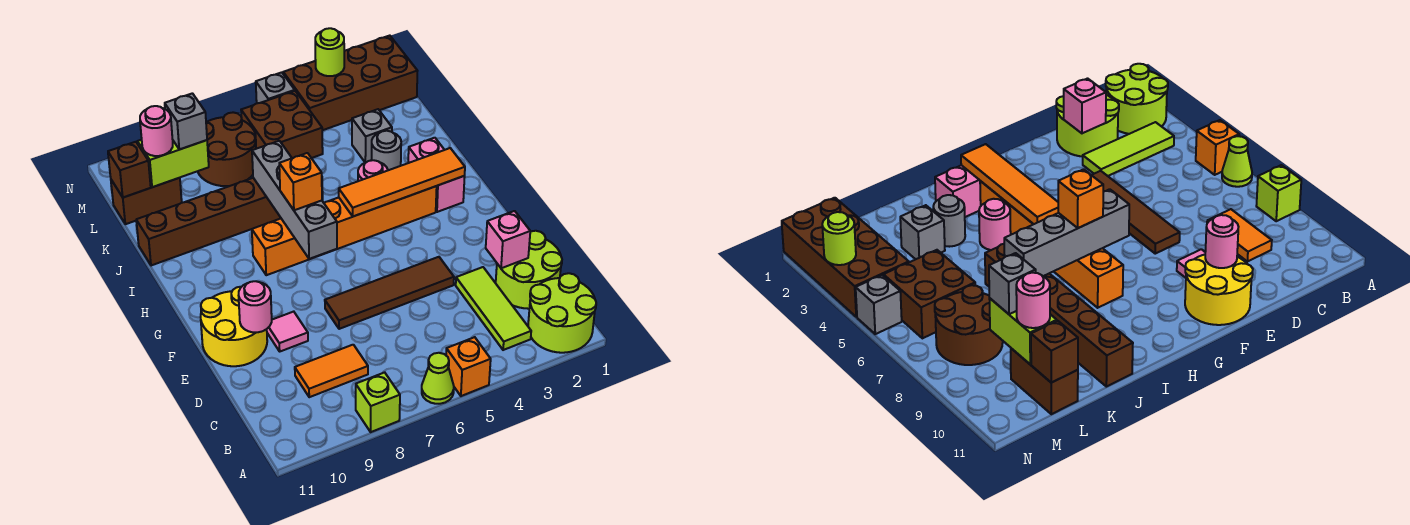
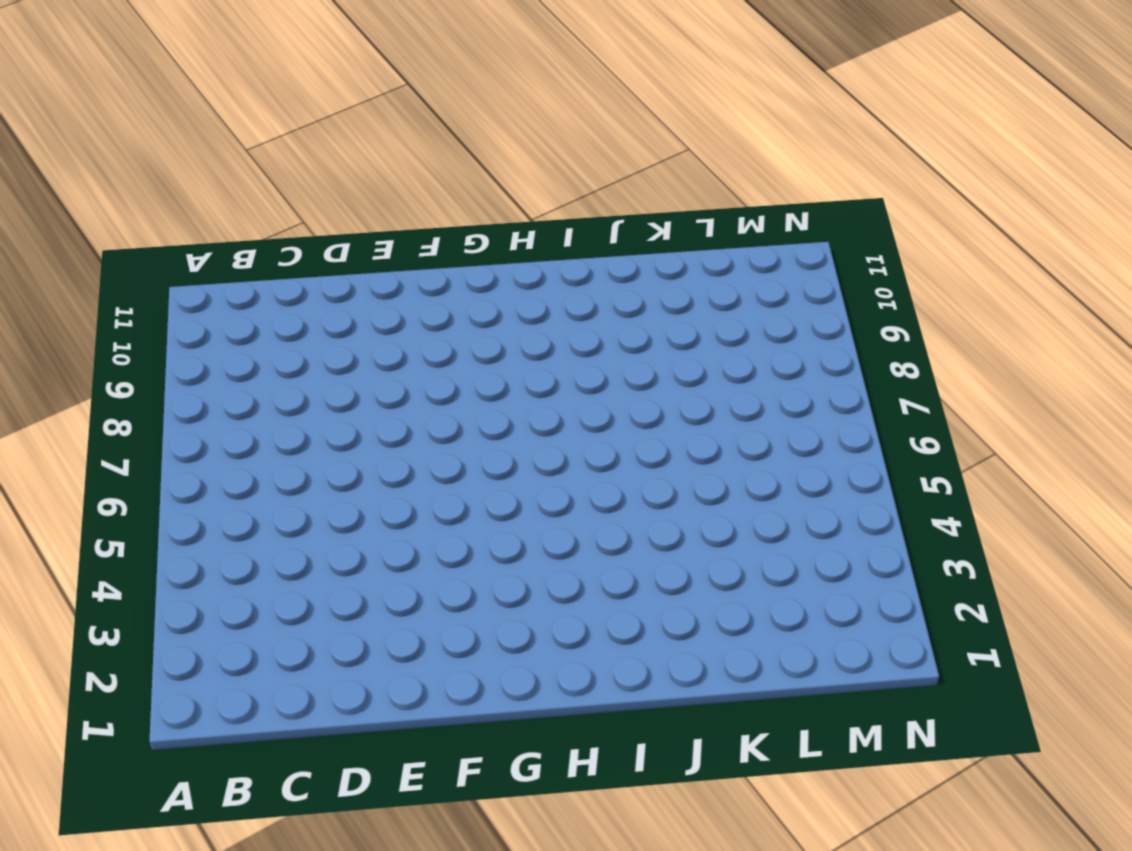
none -> lime round brick A1:B2 level 1
none -> orange brick A5 level 1
none -> lime cone A6 level 1
none -> lime brick A8 level 1

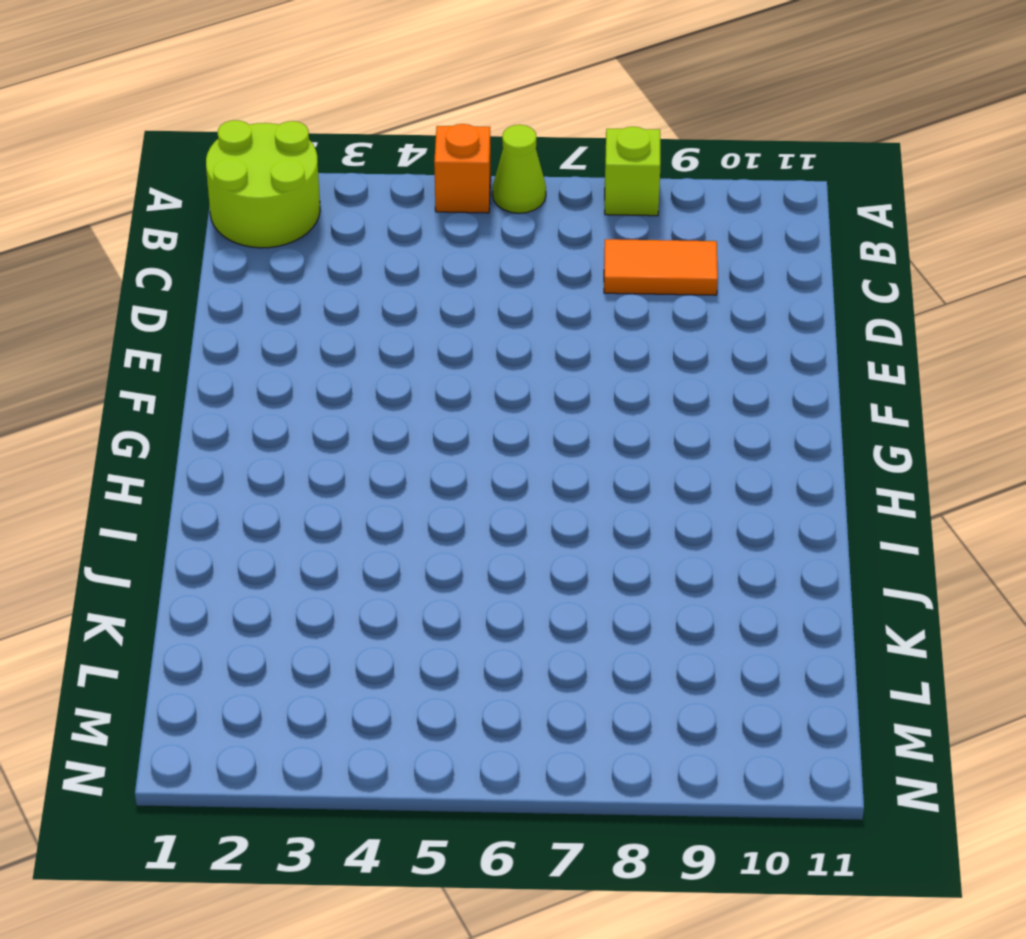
none -> lime tile B3:D3 level 1
none -> lime round brick C1:D2 level 1
none -> brown tile E4:E7 level 1
none -> pink tile E9 level 1

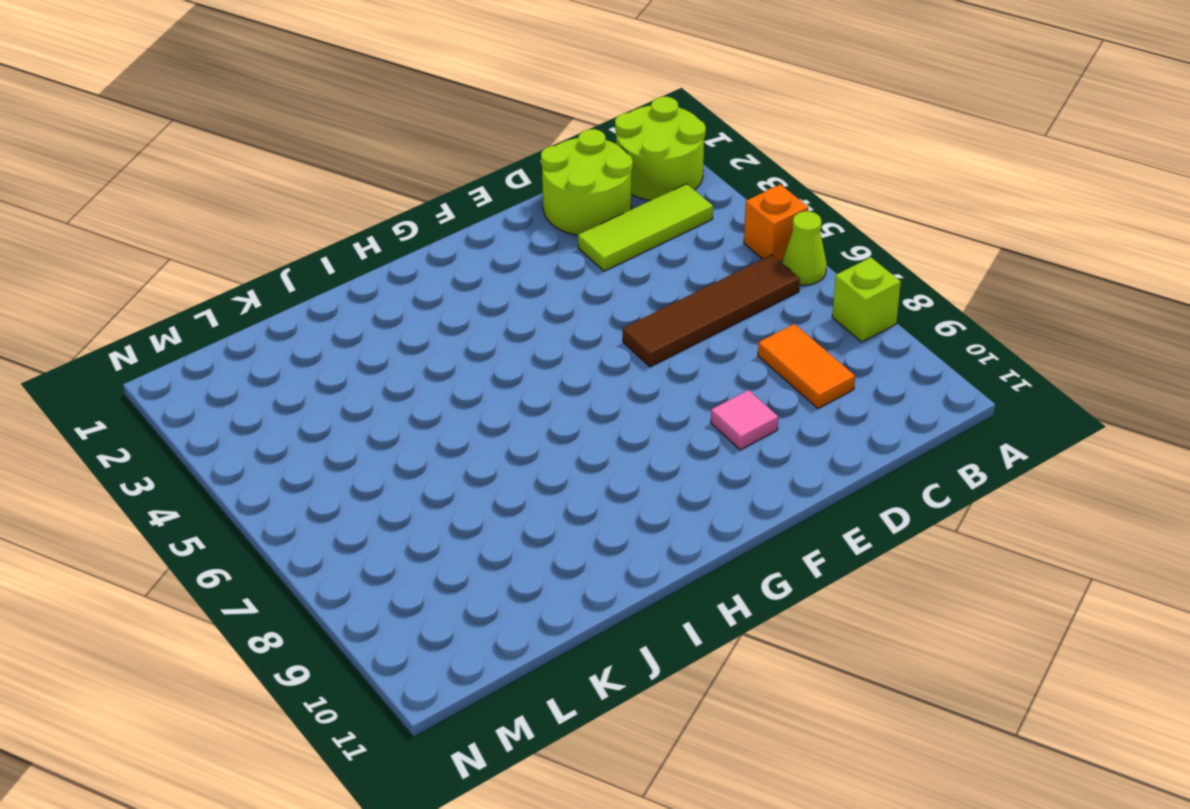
brown tile B6:E6 level 1 -> brown tile E4:E7 level 1
none -> yellow round brick E10:F11 level 1
none -> pink brick H2:I2 level 1
none -> orange brick H3:H8 level 1
none -> pink round brick I4 level 1

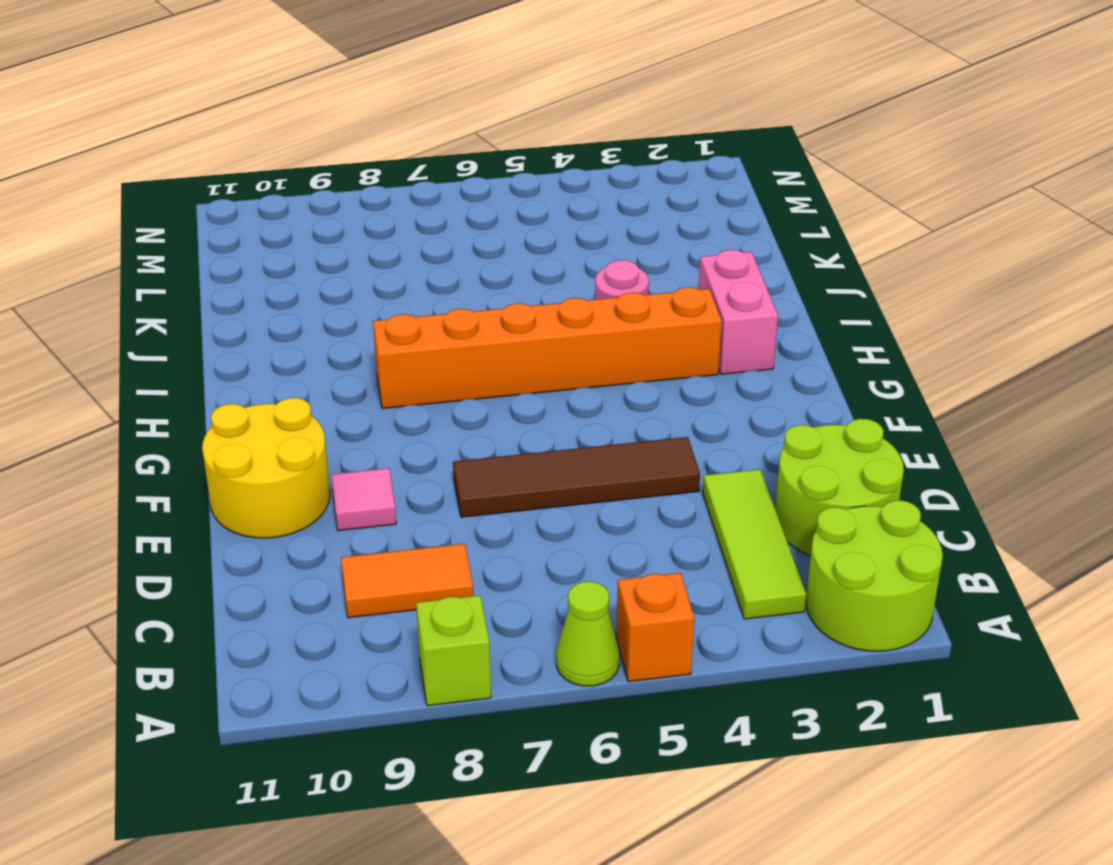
none -> grey round brick J3 level 1
none -> brown brick J6:J11 level 1
none -> grey brick K3 level 1
none -> brown brick L5:M6 level 1

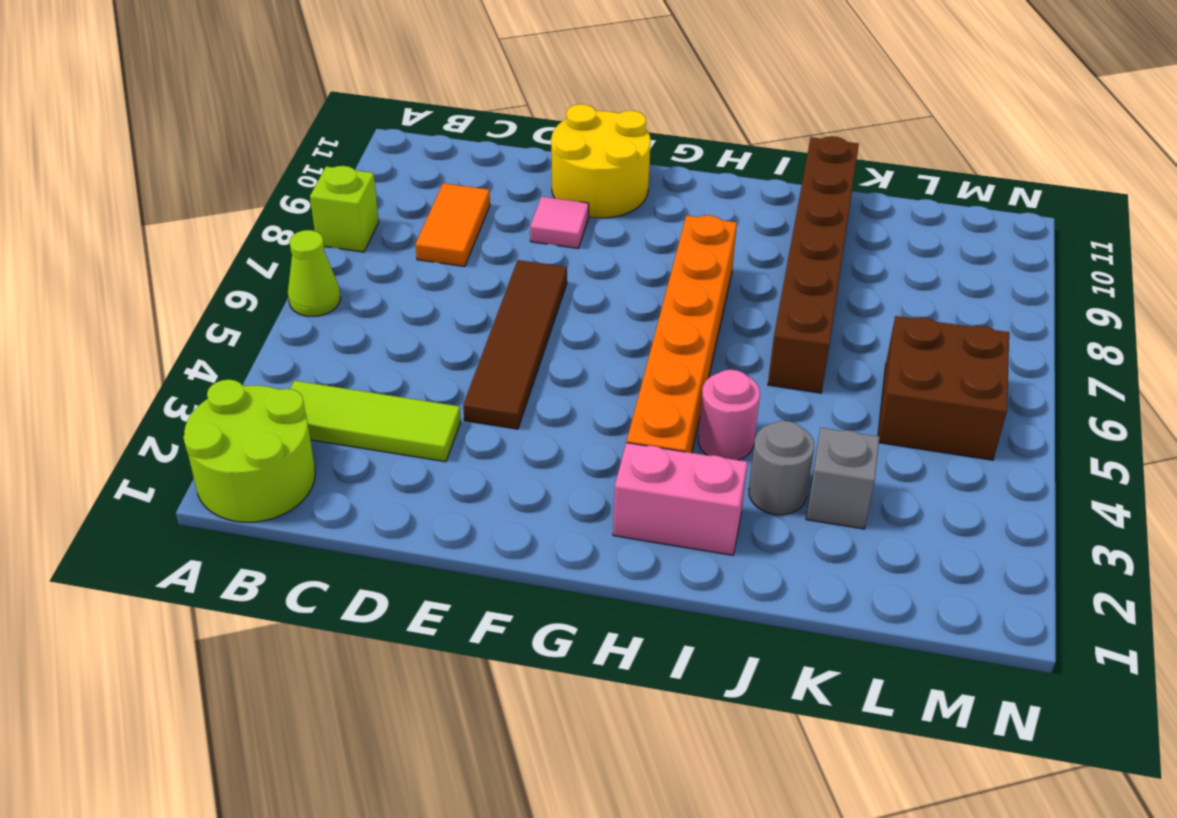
none -> orange brick A5 level 1
none -> lime round brick C1:D2 level 1
none -> brown round brick L7:M8 level 1
none -> brown brick L10:L11 level 1

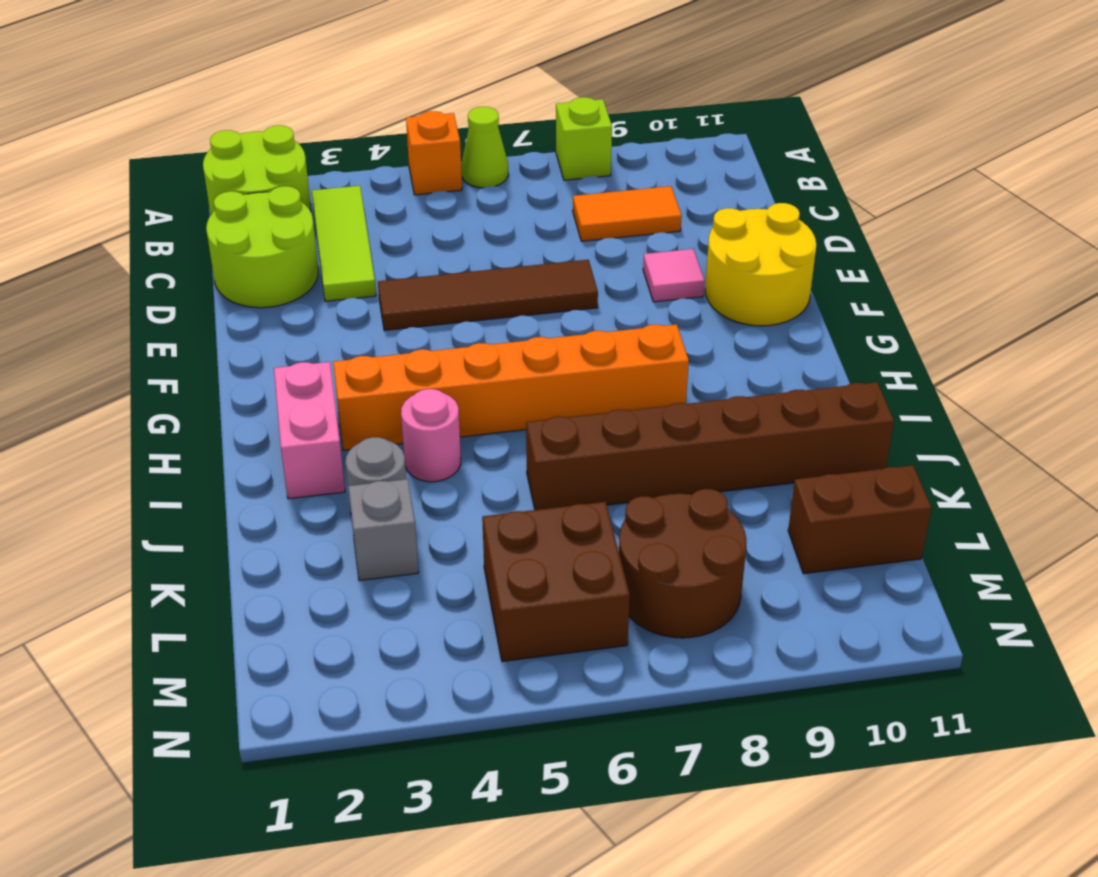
none -> brown brick M1:N4 level 1
none -> grey brick N5 level 1
none -> pink brick D2 level 2
none -> pink round brick E10 level 2

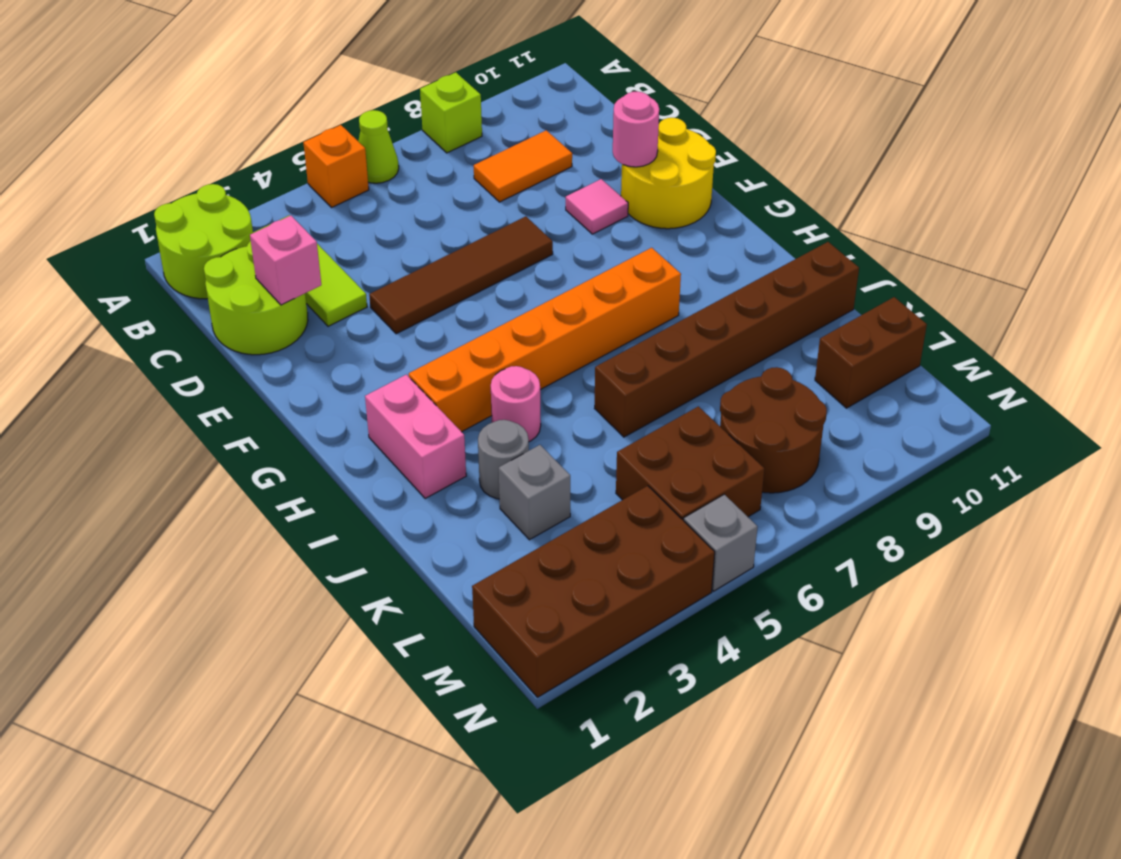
none -> grey brick G7:J7 level 2
none -> orange tile H2:H5 level 2
none -> lime brick L9:L10 level 2
none -> brown brick L11 level 2

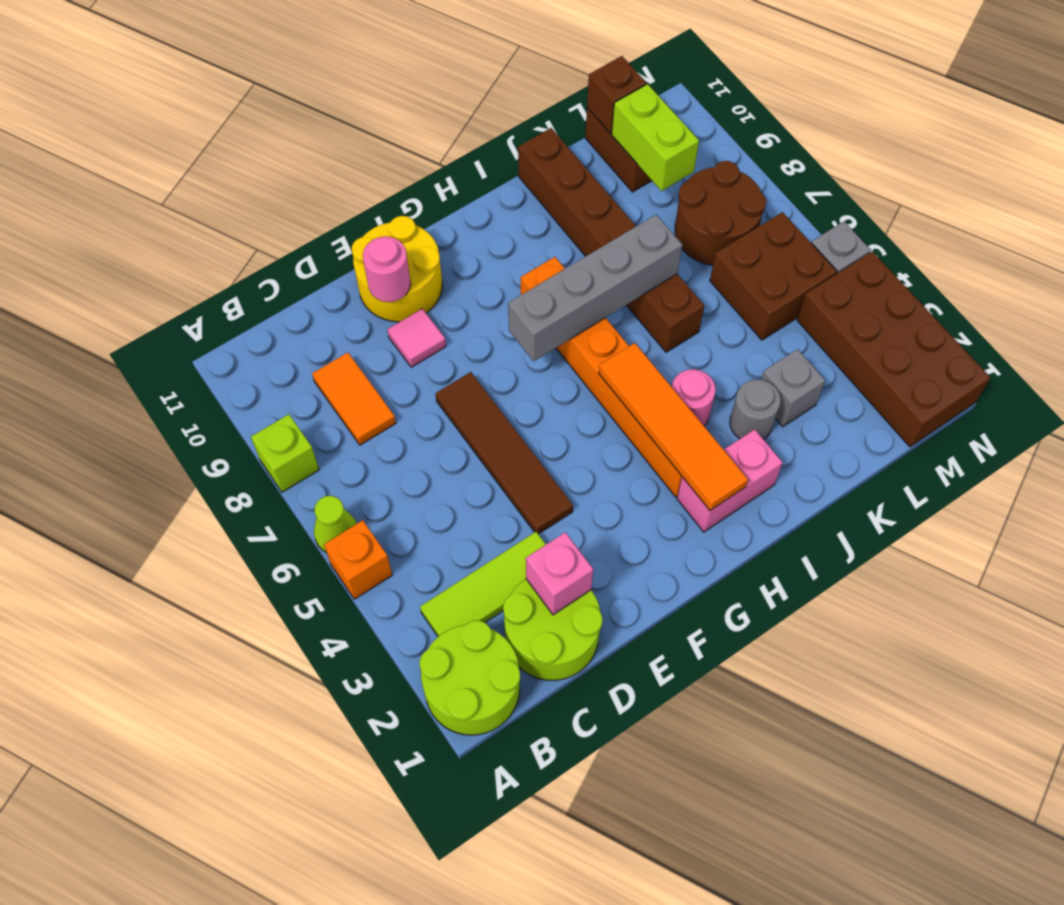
none -> lime round brick N3 level 2
none -> orange brick H7 level 3
none -> grey brick L9 level 3
none -> pink round brick L10 level 3

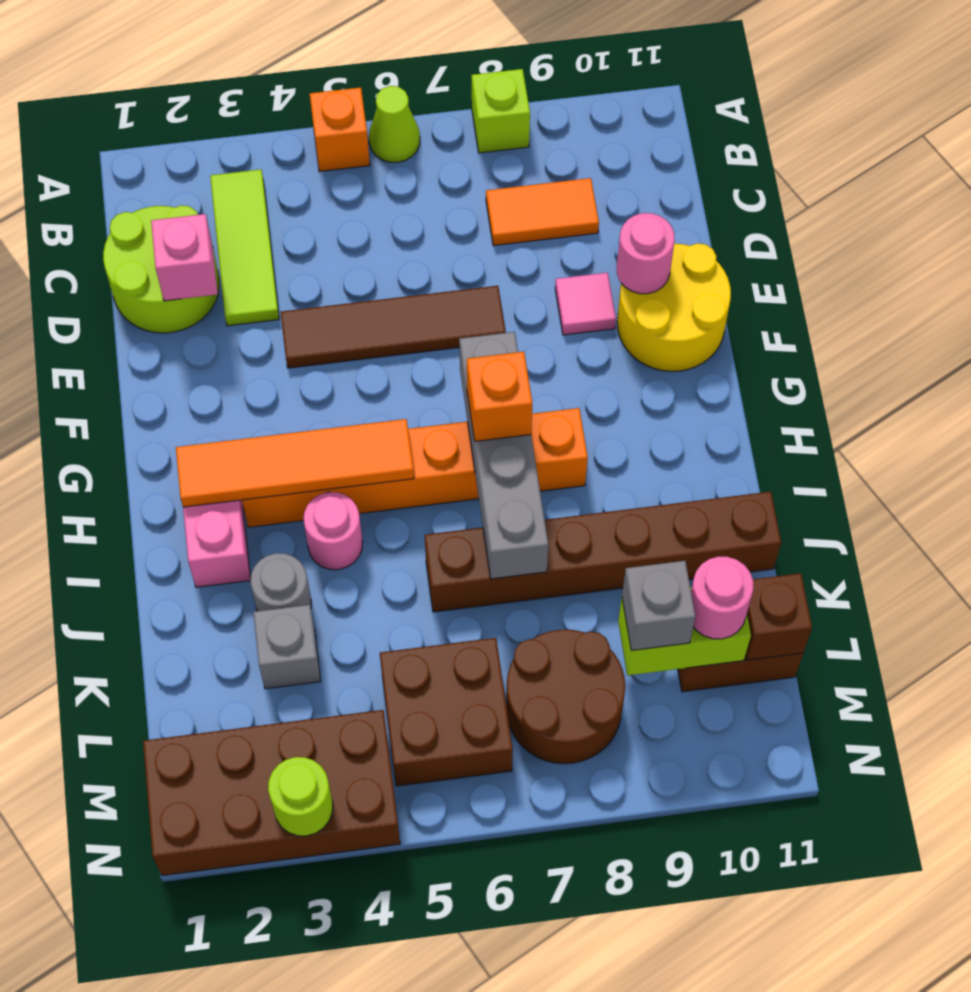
none -> lime round brick A1:B2 level 1
none -> grey brick N5 level 1

